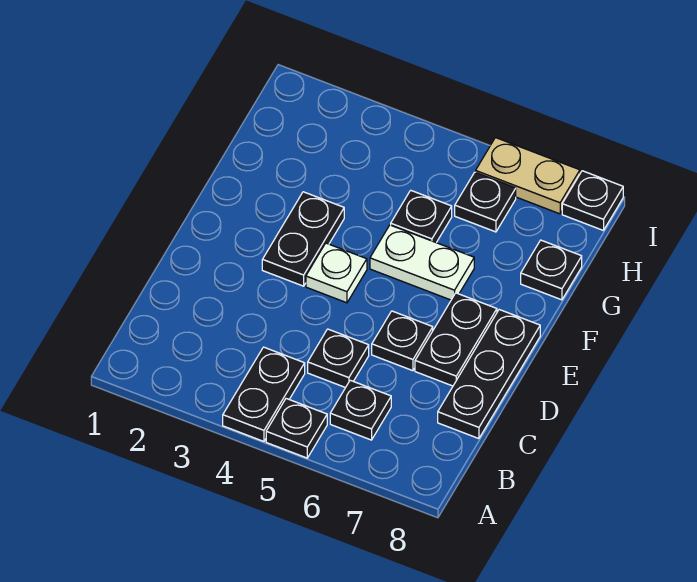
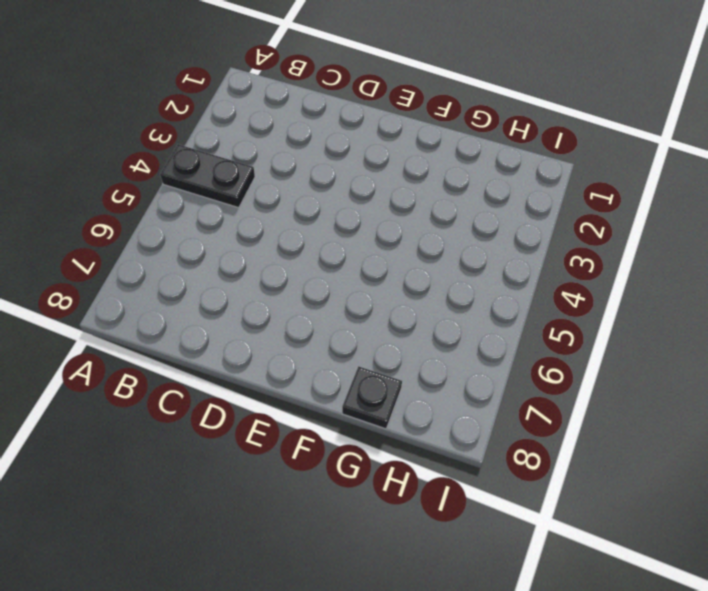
none -> black plate A5 level 1
none -> black plate B6 level 1
none -> black plate C5 level 1

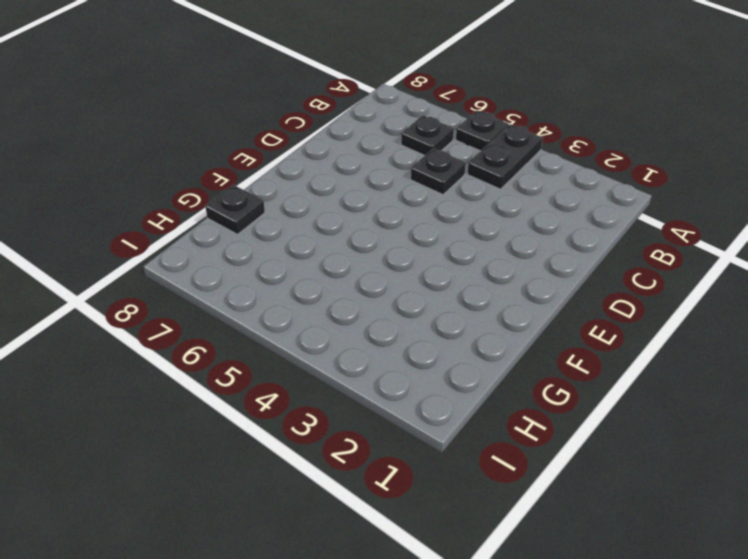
none -> black plate C8:E8 level 1
none -> black plate D6 level 1
none -> black plate D7:E7 level 1

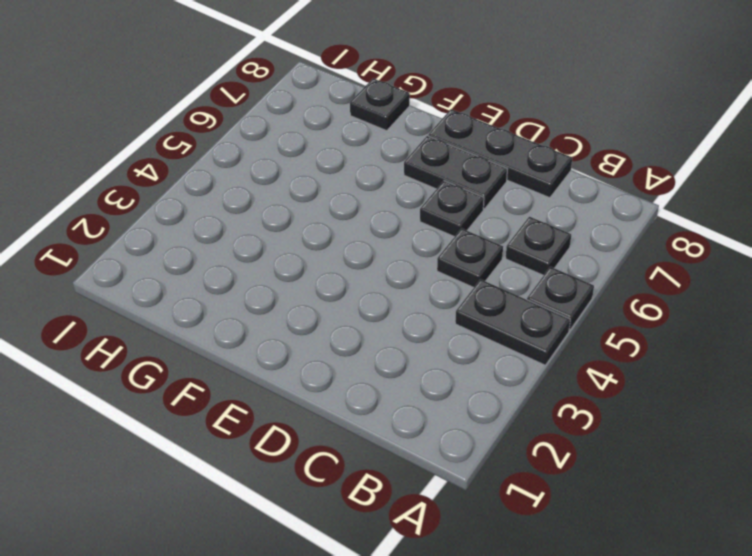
none -> black plate E3:F3 level 1
none -> white plate E4 level 1
none -> white plate F5:F6 level 1

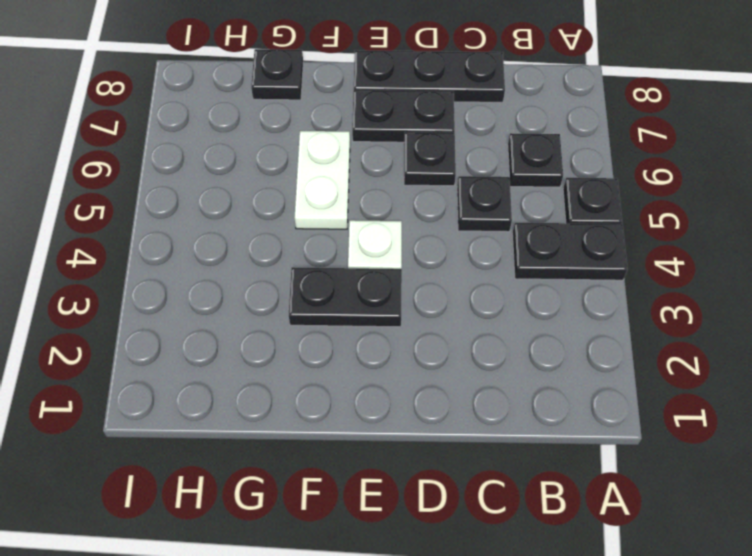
none -> black plate G5 level 1
none -> black plate H6 level 1
none -> tan plate I6:I7 level 1

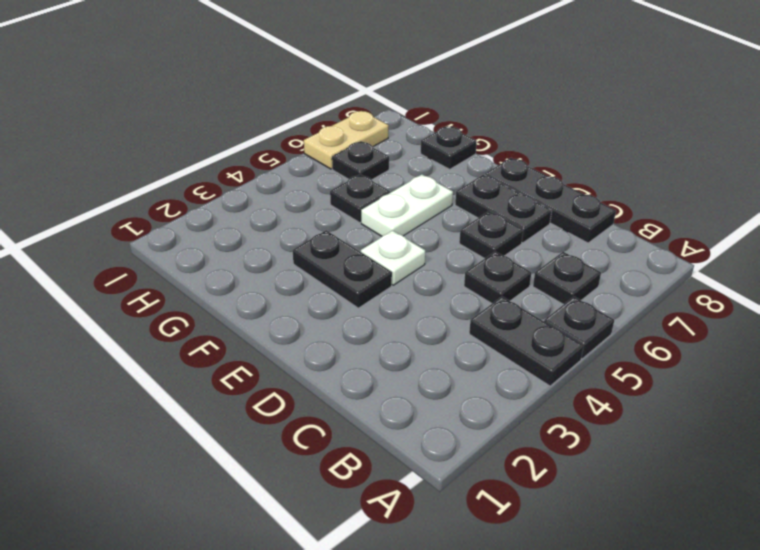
none -> black plate I8 level 1

